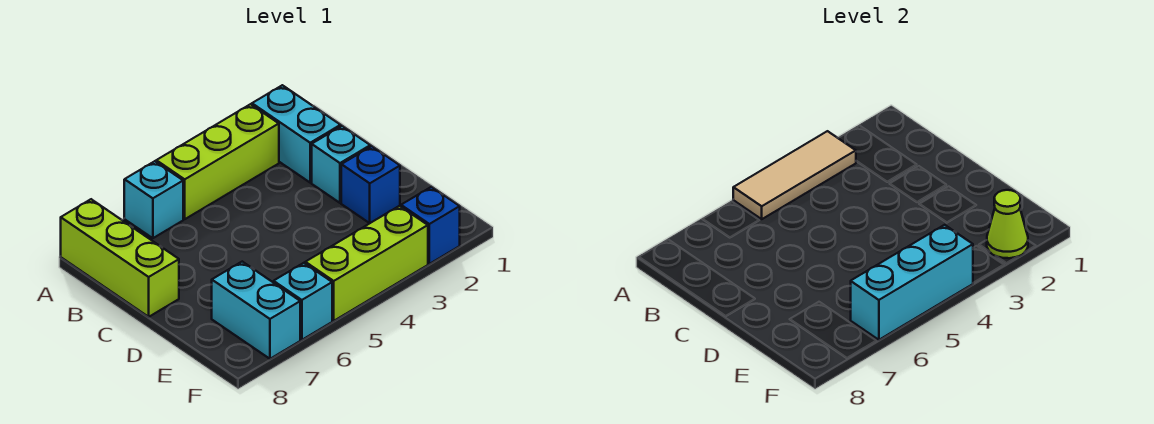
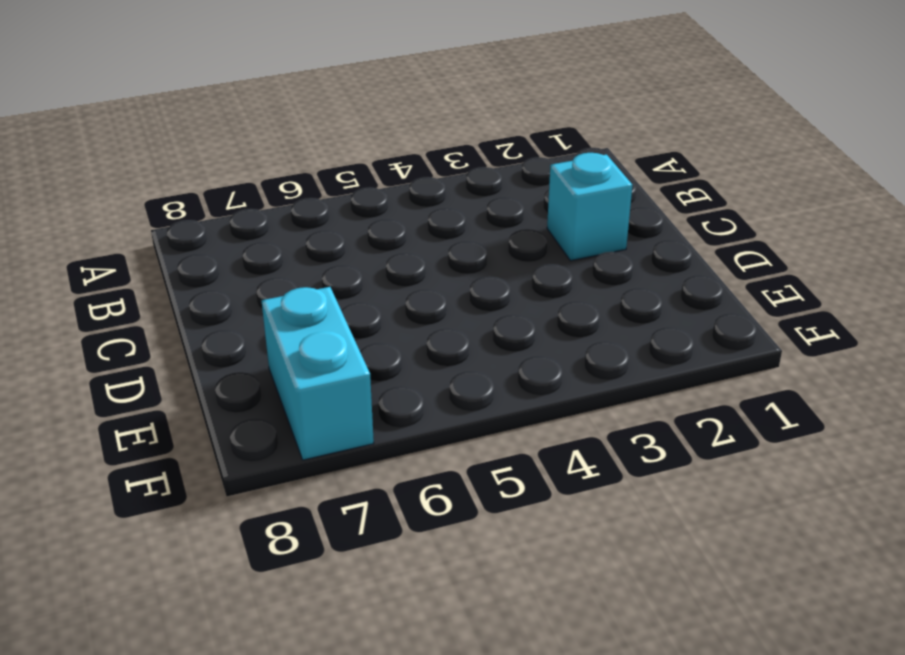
none -> cyan brick A2:B2 level 1
none -> lime brick A3:A5 level 1
none -> cyan brick A6 level 1

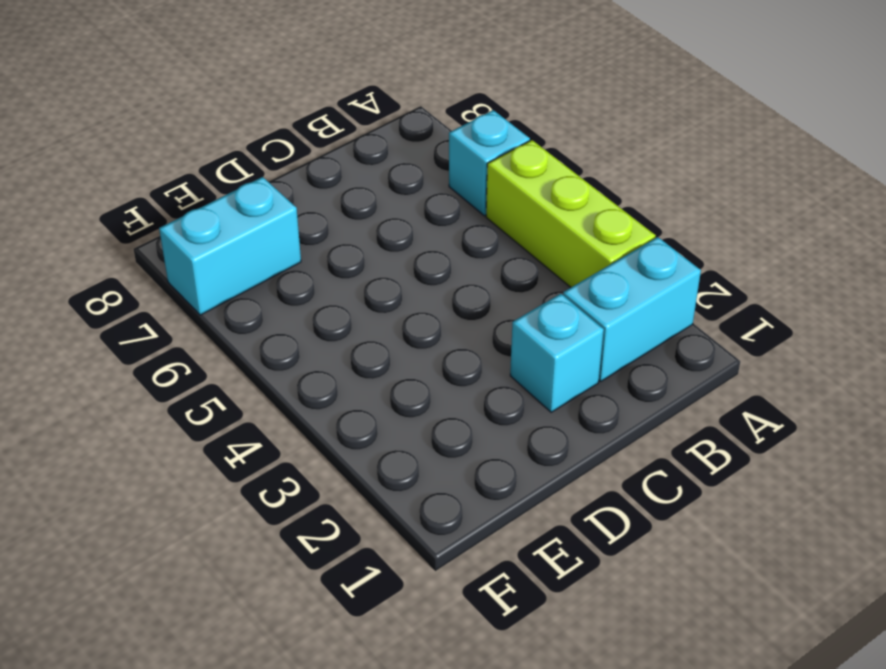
none -> lime brick A8:C8 level 1
none -> blue brick D2 level 1
none -> blue brick F2 level 1

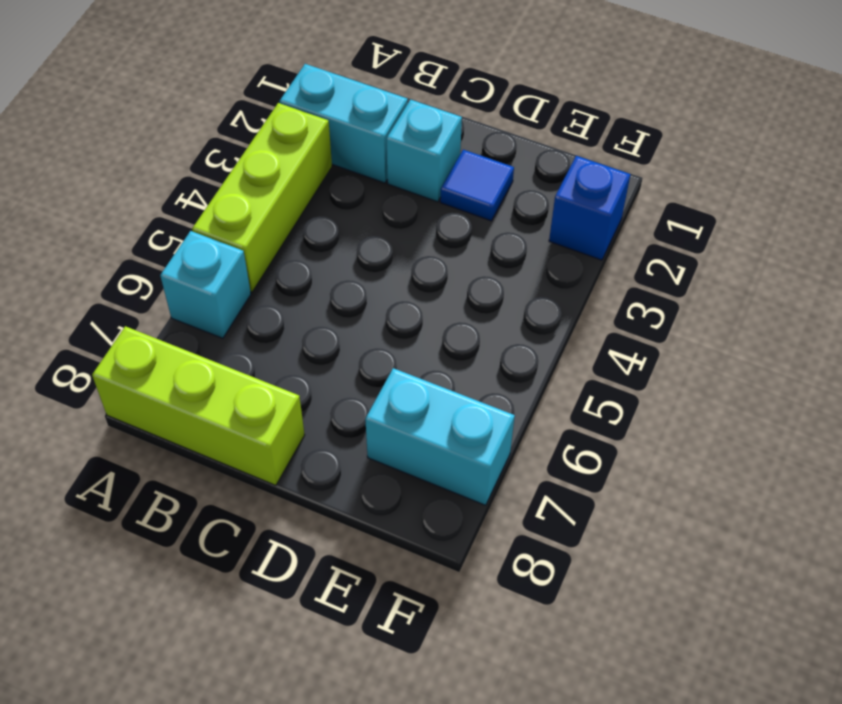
blue tile D2 level 1 -> blue brick D2 level 1
none -> lime brick F3:F5 level 1
none -> cyan brick F6 level 1
none -> tan tile A3:A5 level 2

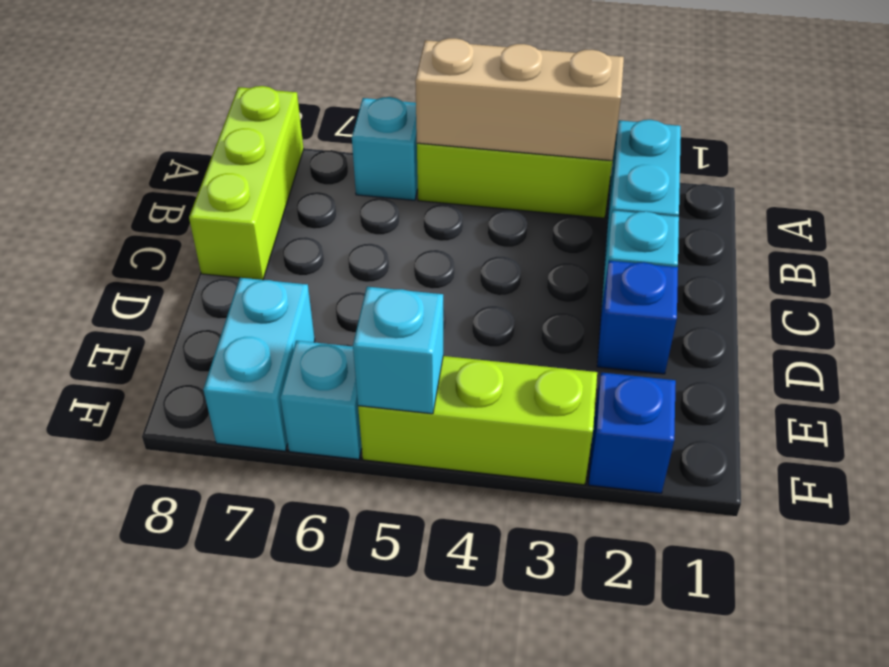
tan brick A3:A5 level 2 -> tan tile A3:A5 level 2
cyan brick F5 level 2 -> cyan brick F4:F6 level 2
none -> lime cone F2 level 2

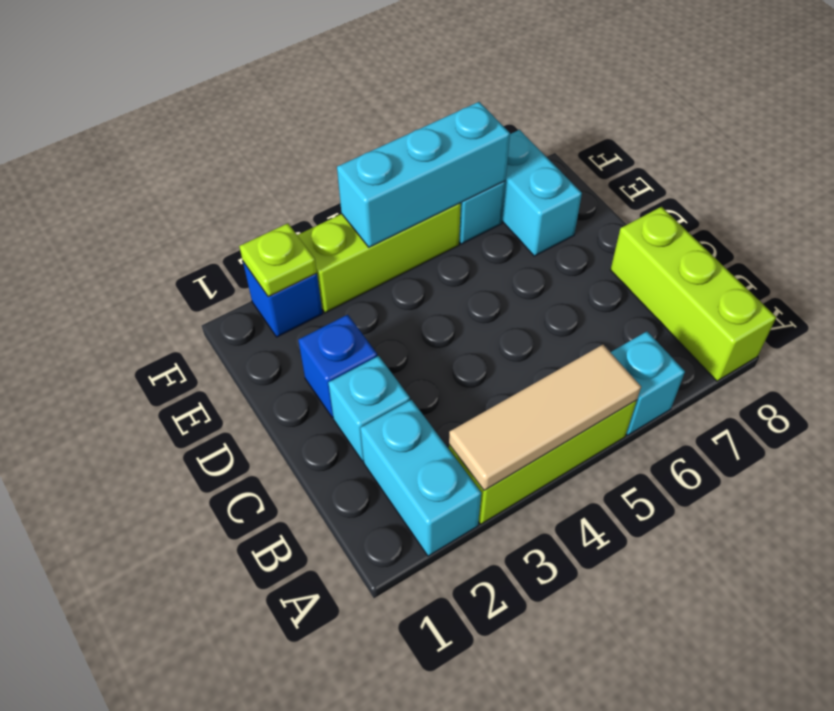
lime plate F2 level 2 -> lime cone F2 level 2

